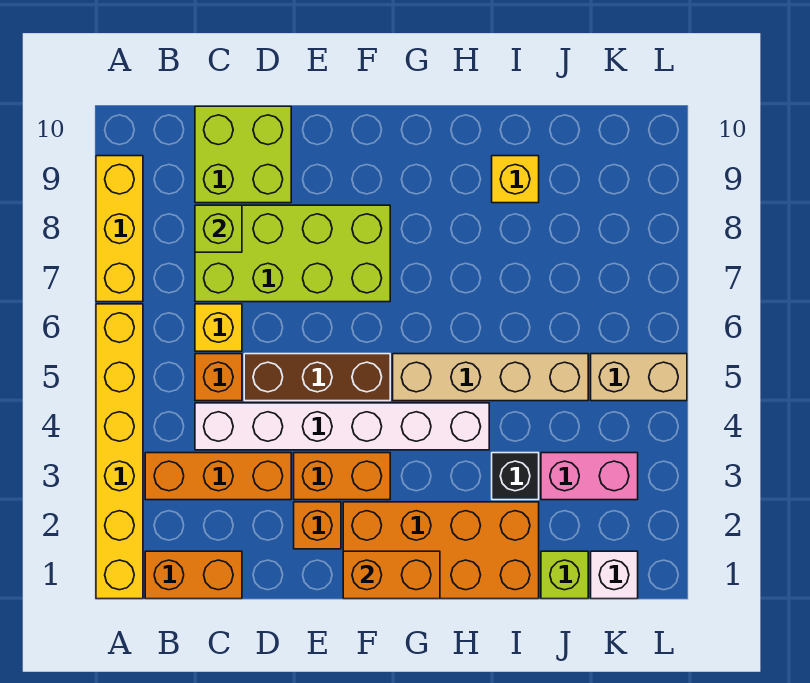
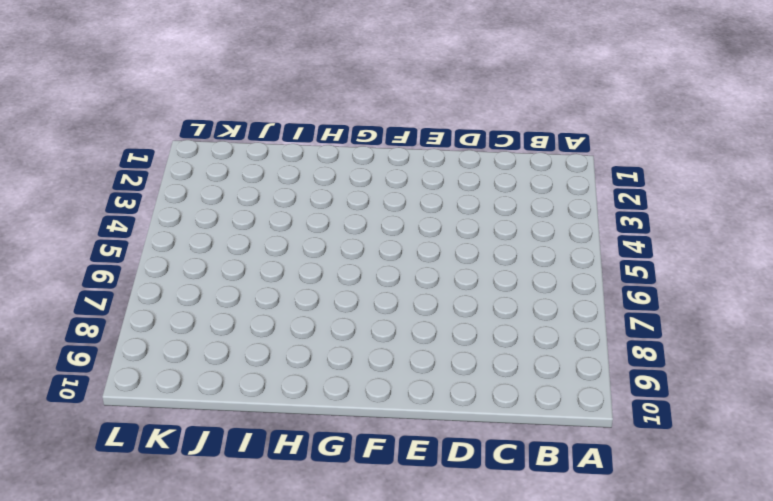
none -> yellow brick A1:A6 level 1
none -> yellow brick A7:A9 level 1
none -> orange brick B1:C1 level 1

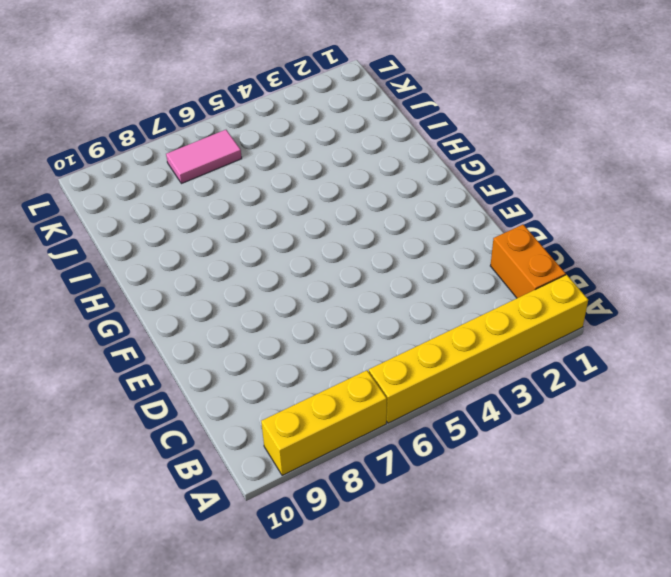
pink tile K6:K7 level 1 -> none
none -> orange brick B3:D3 level 1
none -> white brick C4:H4 level 1
none -> orange brick C5 level 1

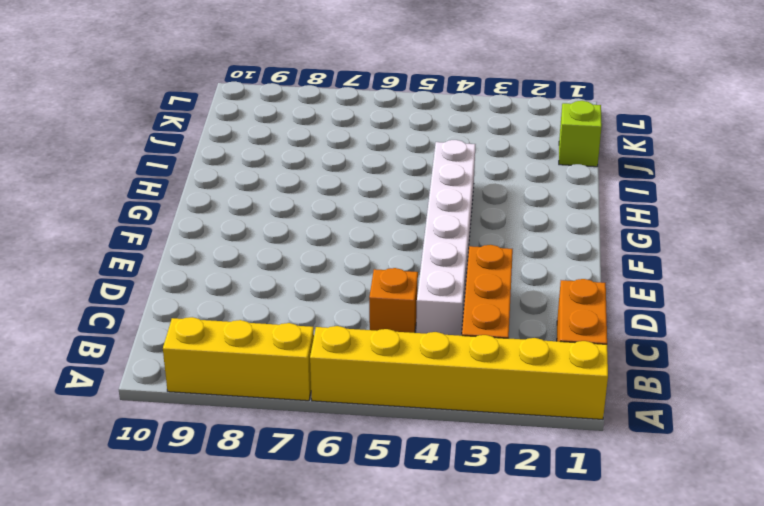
none -> yellow brick C6 level 1
none -> lime brick C7:F8 level 1
none -> lime brick C9:D10 level 1

